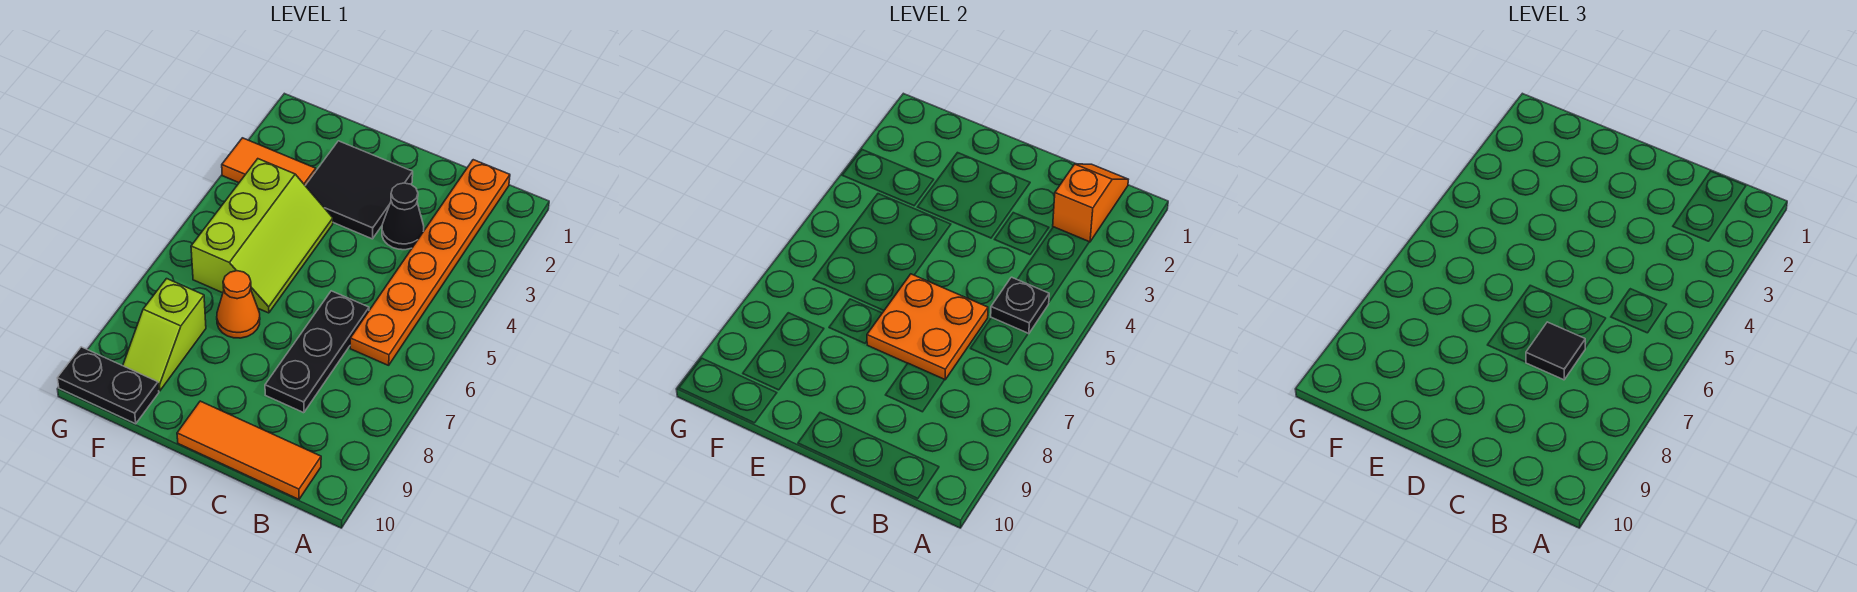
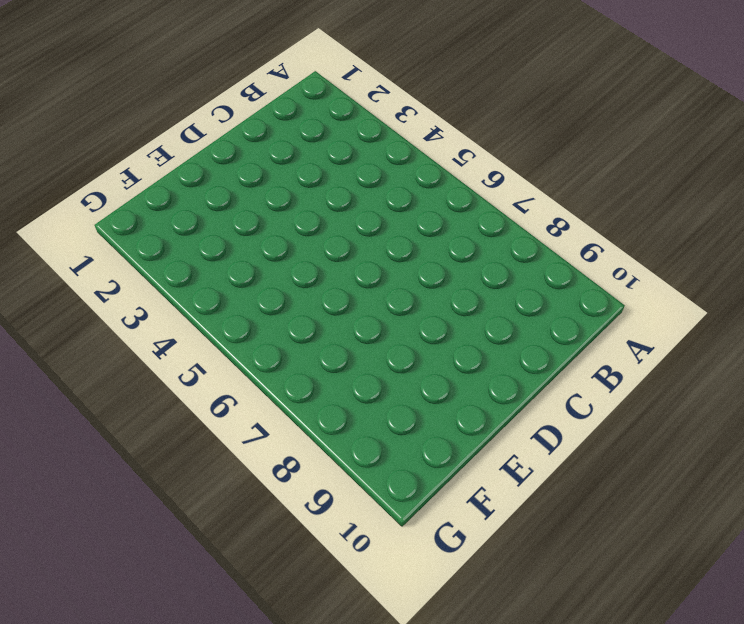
none -> orange plate B1:B6 level 1
none -> orange tile B10:D10 level 1
none -> black cone C3 level 1

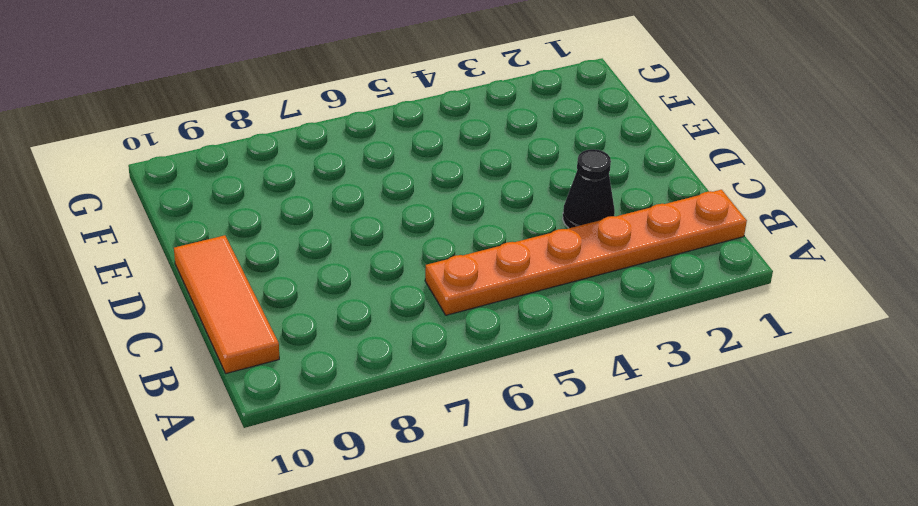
none -> black plate C6:C8 level 1
none -> black tile D2:E3 level 1
none -> lime slope E4:F6 level 1 top F

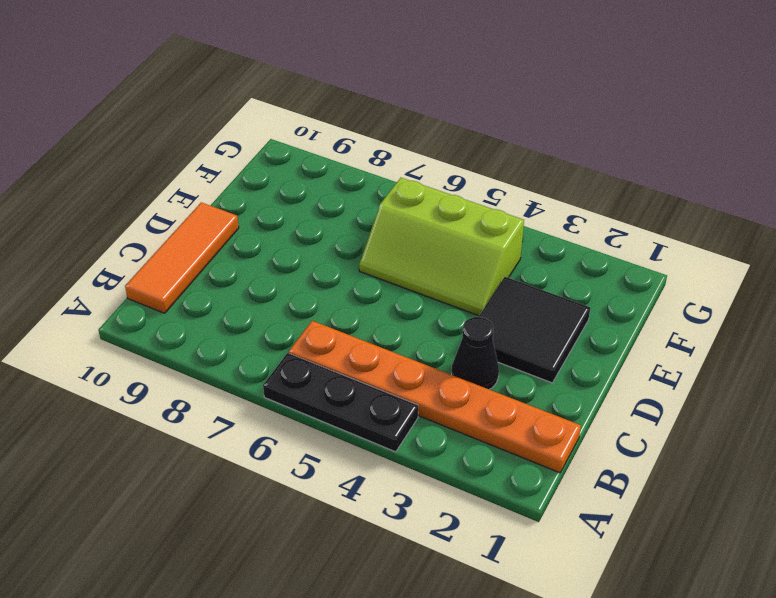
black plate A4:A6 level 1 -> black plate C6:C8 level 1
none -> orange cone E7 level 1
none -> orange tile F3:G3 level 1
none -> lime slope F8:F9 level 1 top 8

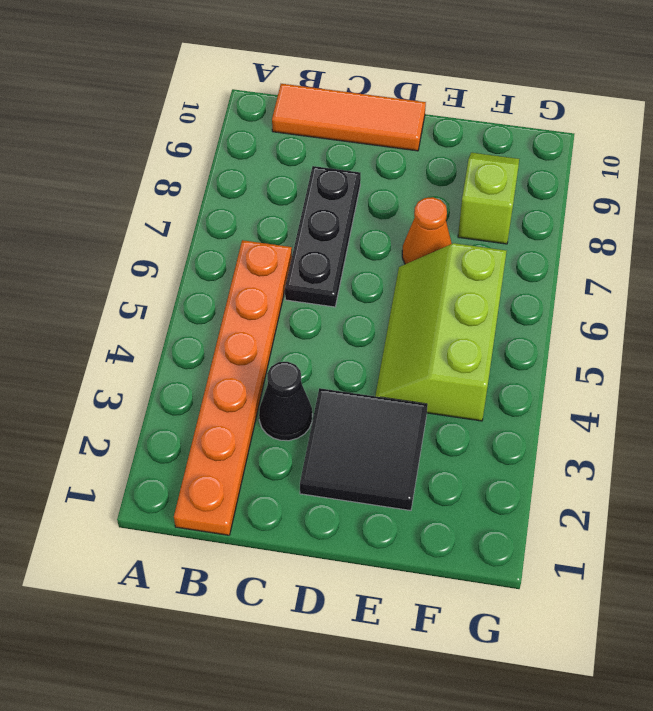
none -> orange tile F3:G3 level 1
none -> black plate F10:G10 level 1
none -> orange slope B1:B2 level 2 top 2

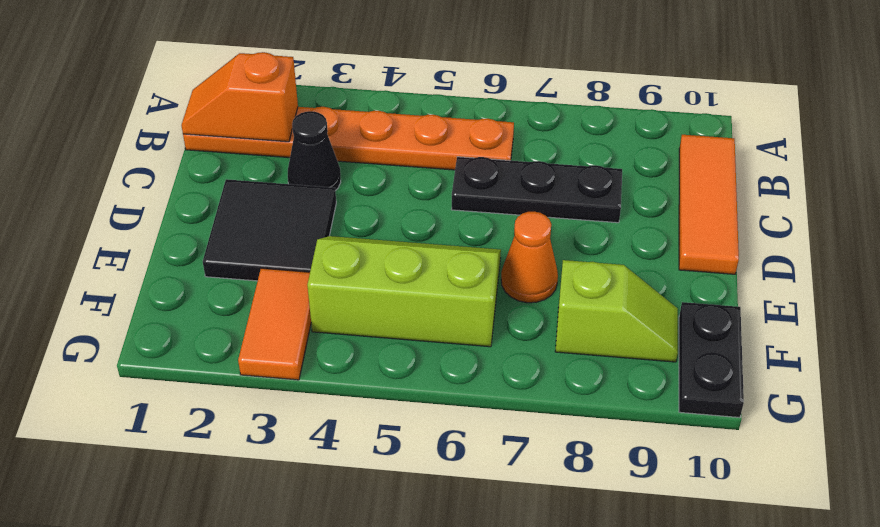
none -> black plate B5 level 2
none -> orange plate C6:D7 level 2
none -> black tile C7 level 3

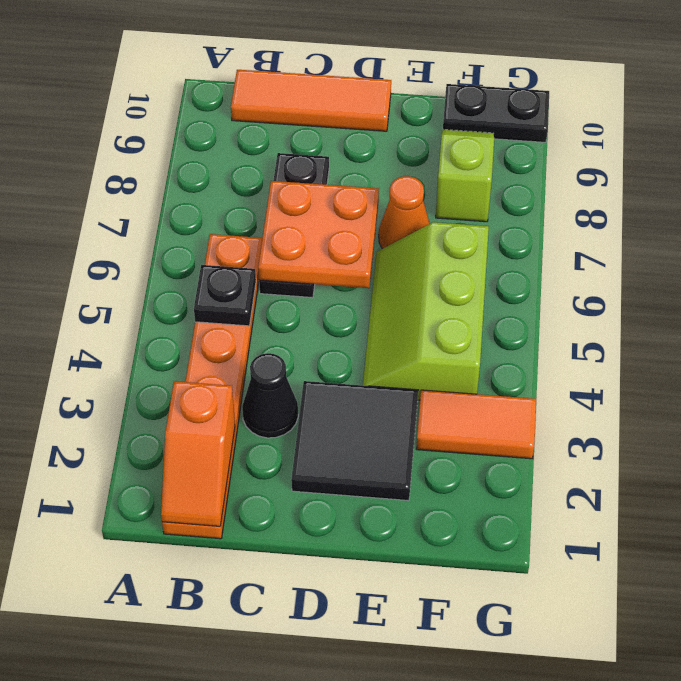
none -> black tile C7 level 3

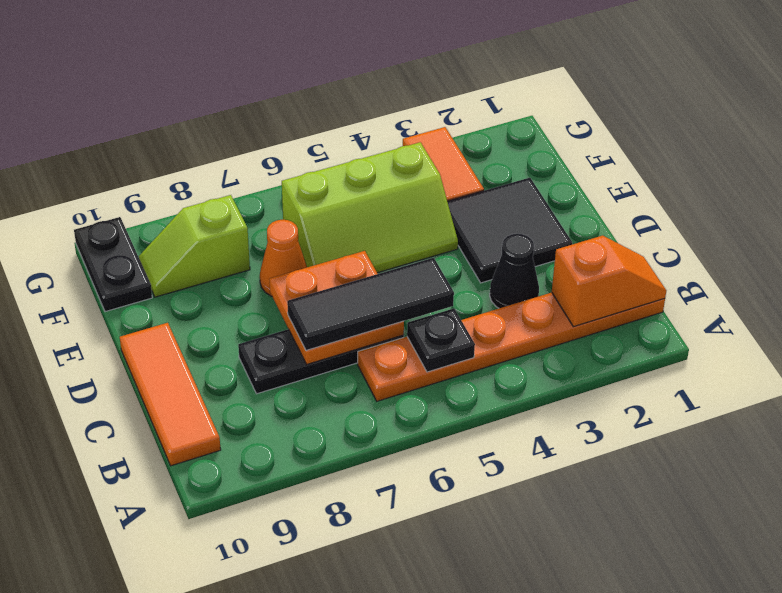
black tile C5:C7 level 3 -> black tile C7 level 3

